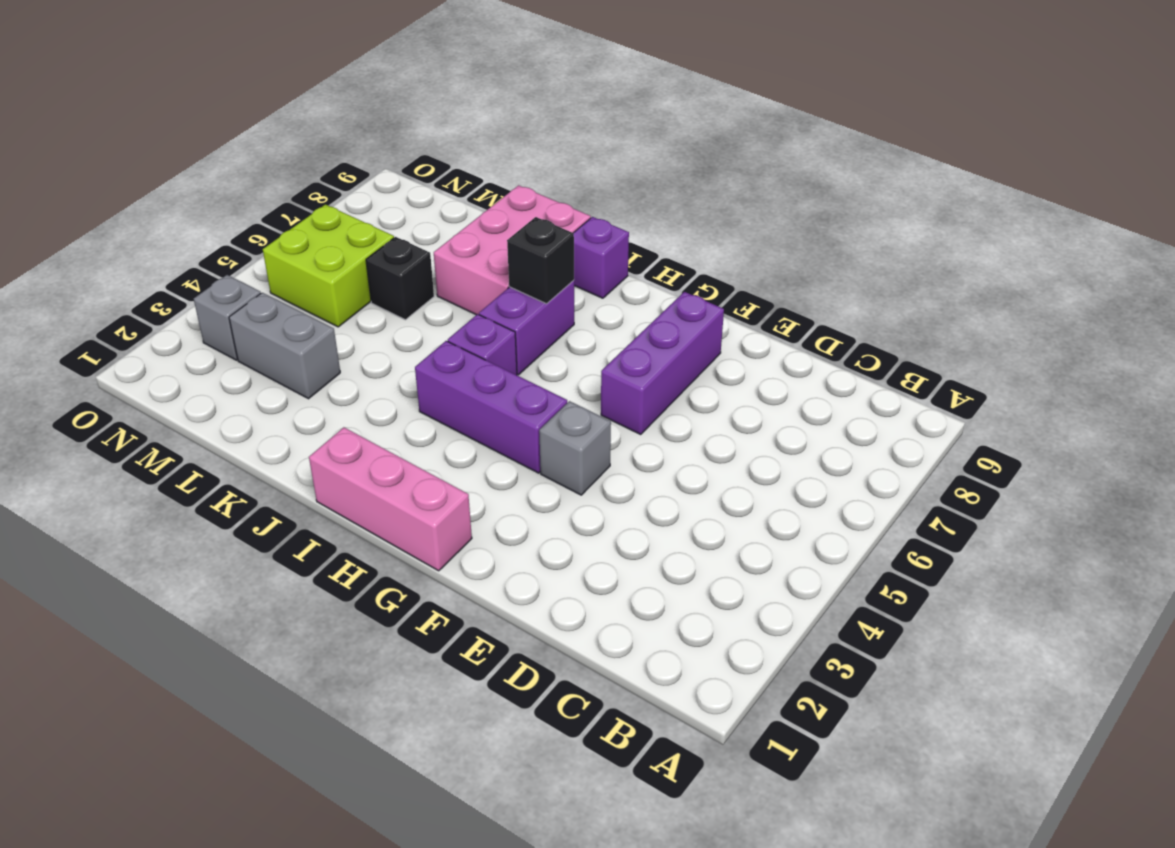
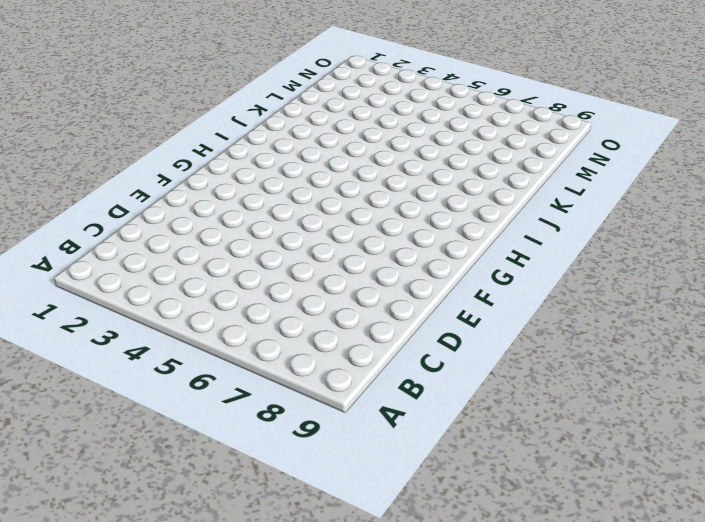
none -> grey brick F4 level 1
none -> purple brick F6:F8 level 1
none -> pink brick G1:I1 level 1

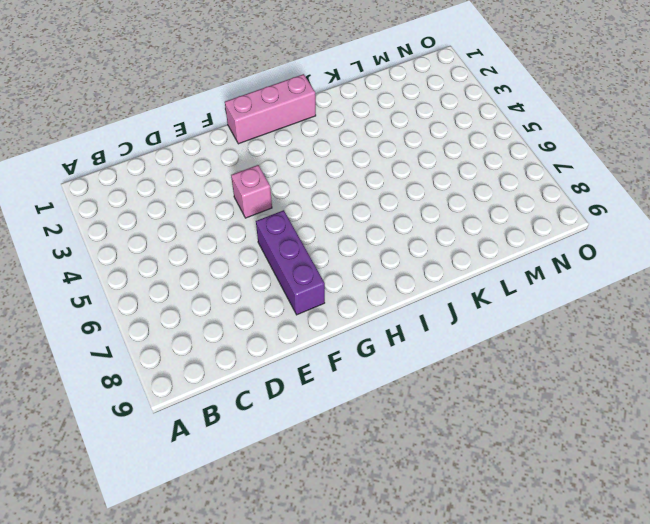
pink brick F4 level 1 -> grey brick F4 level 1
none -> purple brick G4:I4 level 1
none -> purple brick I5 level 1
none -> purple brick I6:I7 level 1

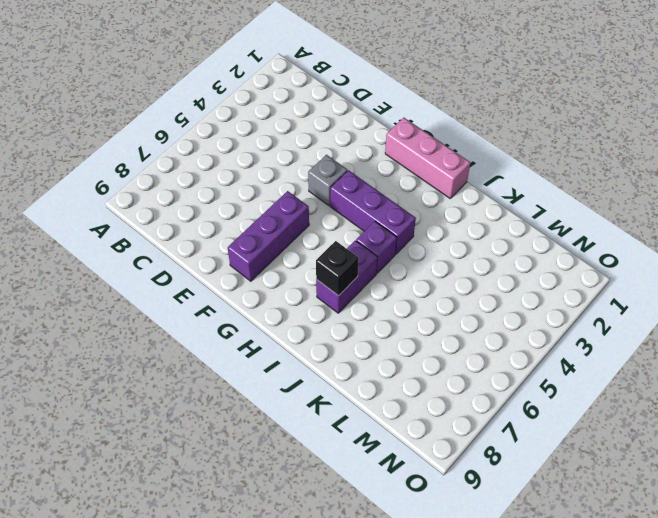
none -> purple brick I9 level 1
none -> pink brick J7:K9 level 1
none -> grey brick L3:M3 level 1

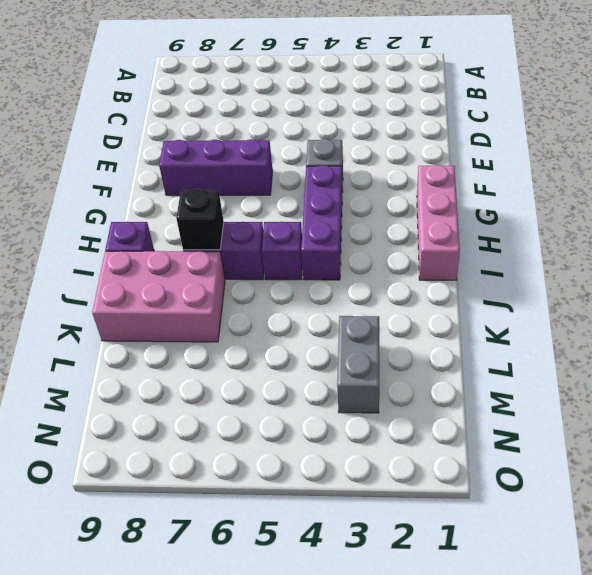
none -> black brick L6 level 1
none -> lime brick M5:N6 level 1
none -> grey brick N3 level 1

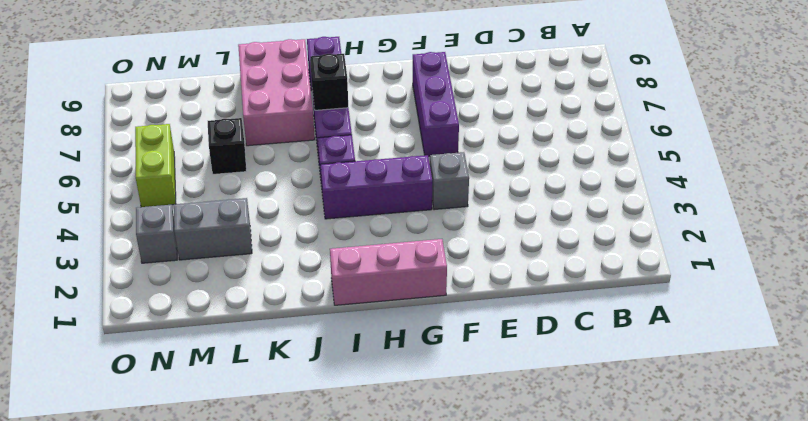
lime brick N5:N6 level 1 -> lime brick M5:N6 level 1

